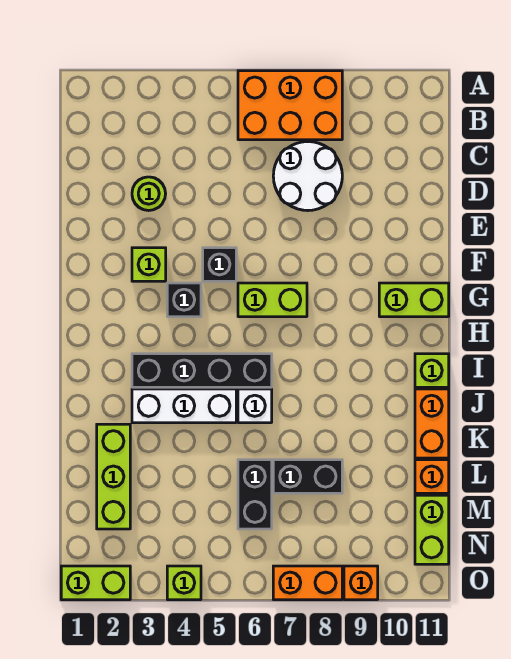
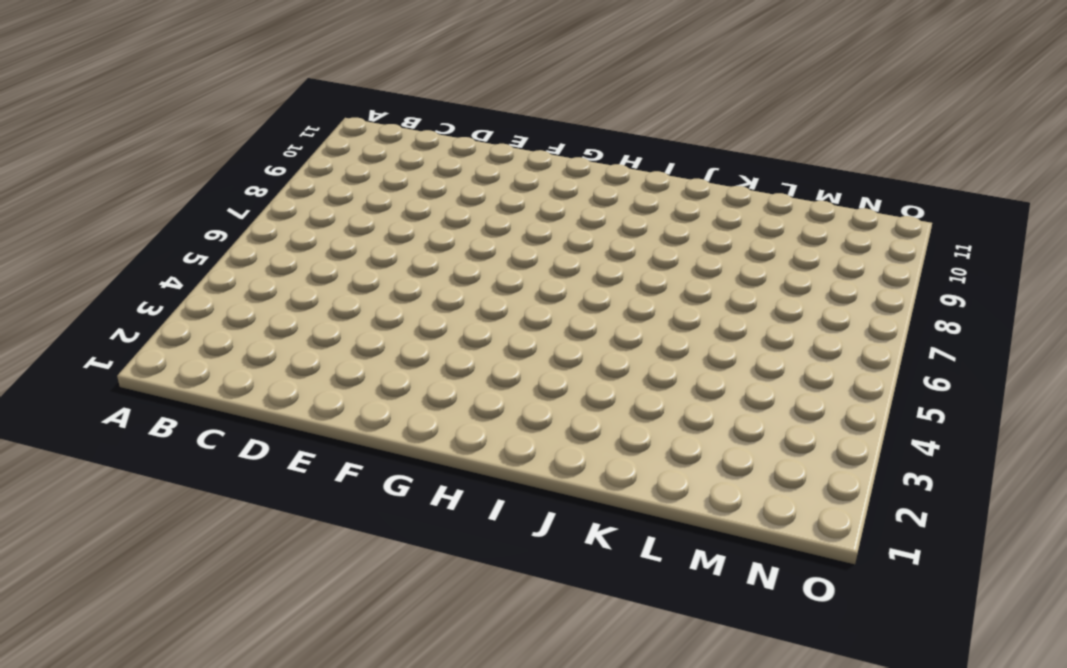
none -> orange brick A6:B8 level 1
none -> white round brick C7:D8 level 1
none -> lime round brick D3 level 1

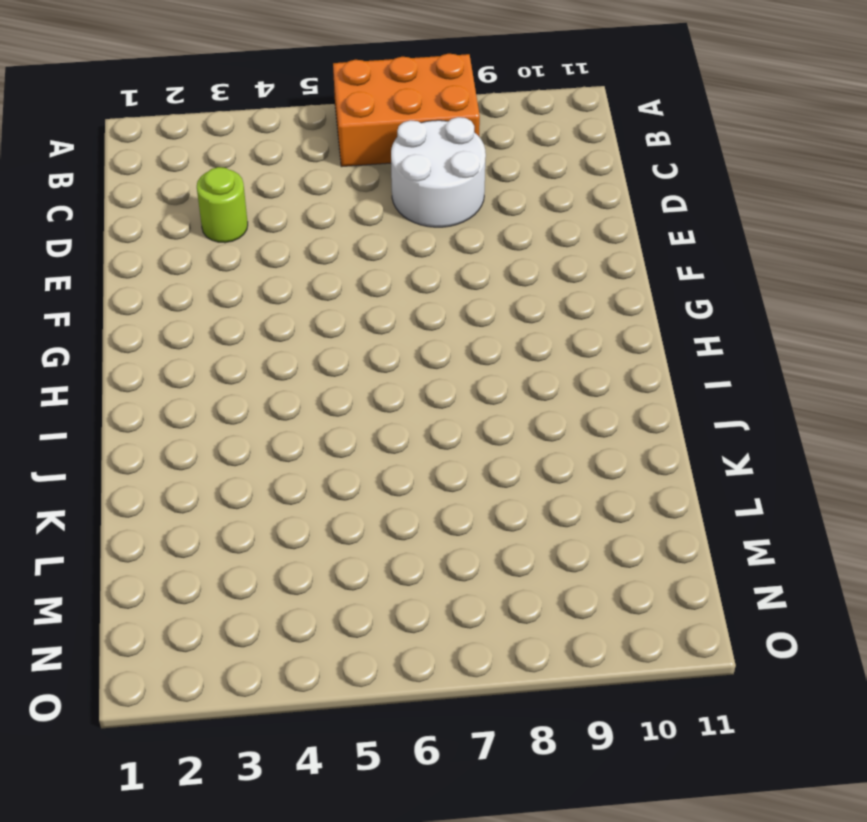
none -> lime brick F3 level 1
none -> black brick F5 level 1
none -> black brick G4 level 1

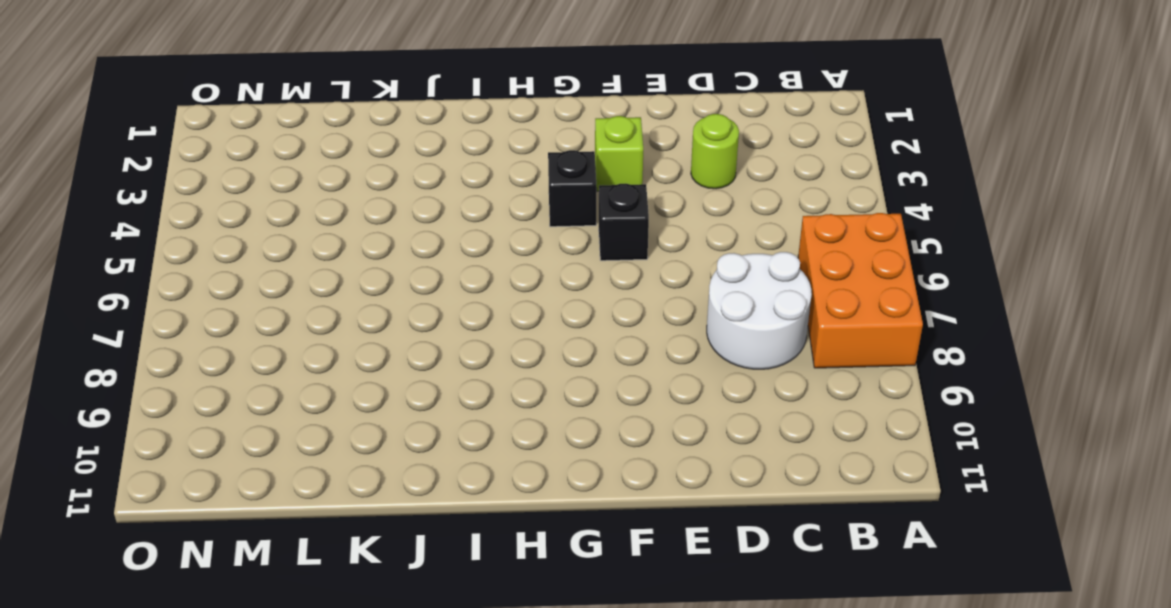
none -> lime brick G6:G7 level 1
none -> lime brick G10:G11 level 1
none -> black brick I3:I6 level 1

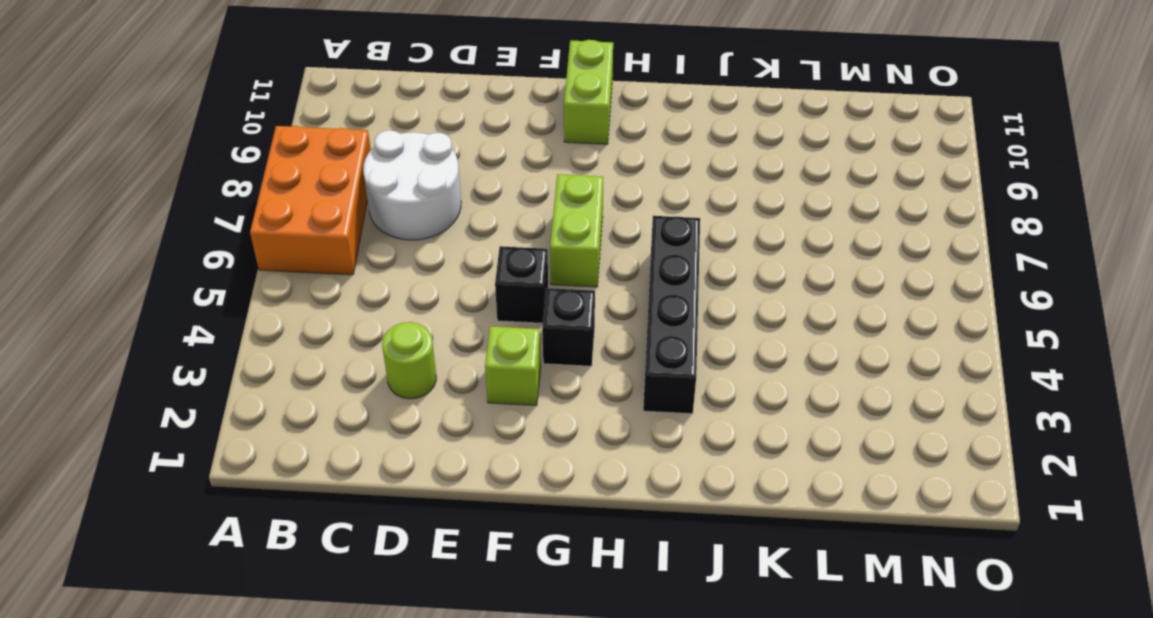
none -> lime brick I11 level 1
none -> white brick J3:J5 level 1
none -> white brick J6 level 1

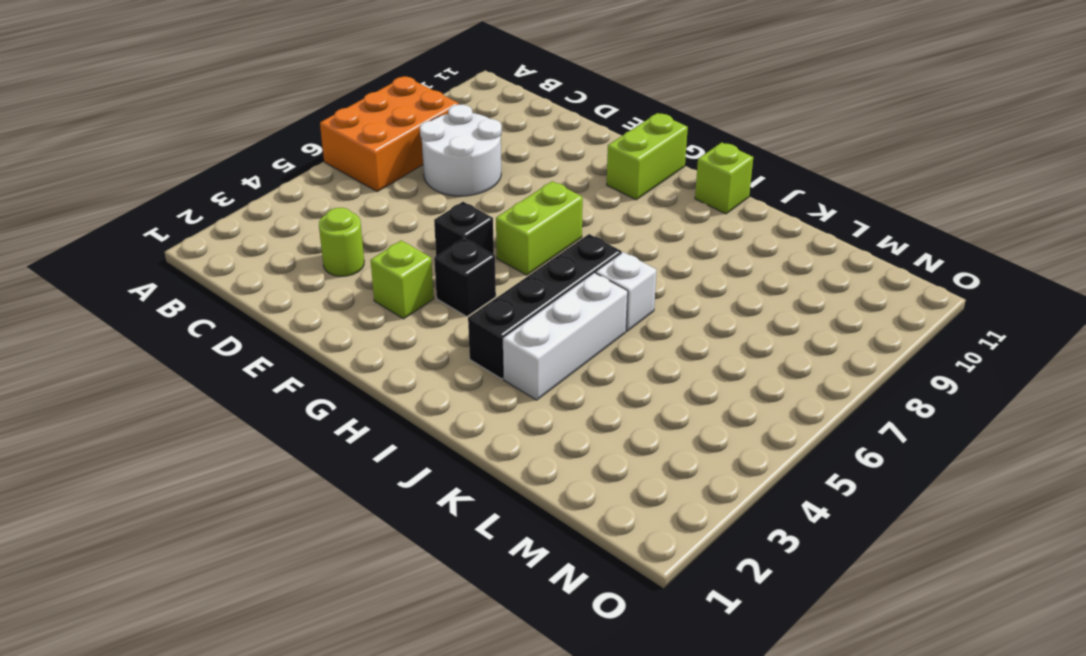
none -> orange brick J11:K11 level 1
none -> lime brick K2:M2 level 1
none -> black brick L6:M6 level 1

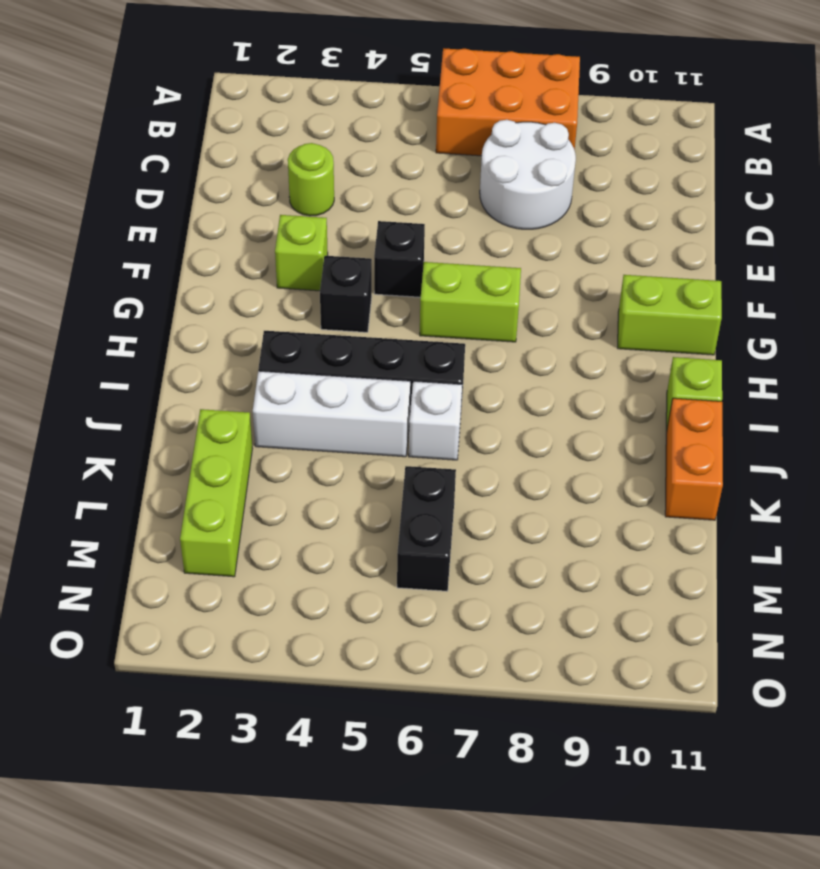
none -> black brick L7:L8 level 1
none -> orange brick L11 level 1
none -> lime brick M11:N11 level 1

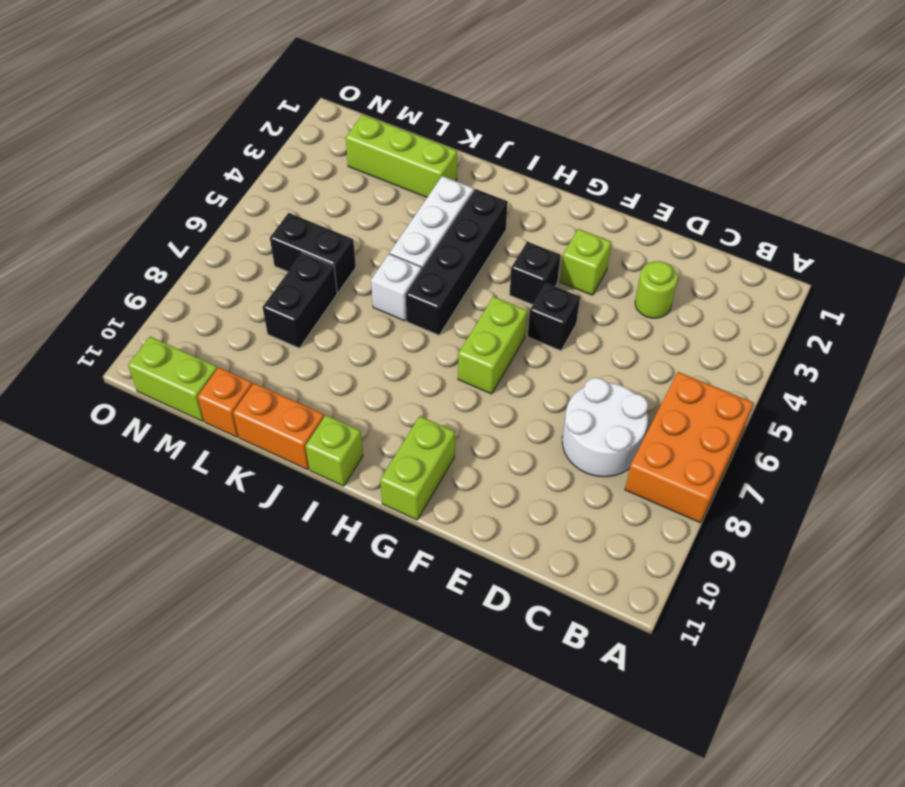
none -> lime brick O1:O2 level 1
none -> lime brick O4 level 1
none -> orange brick O7:O8 level 1

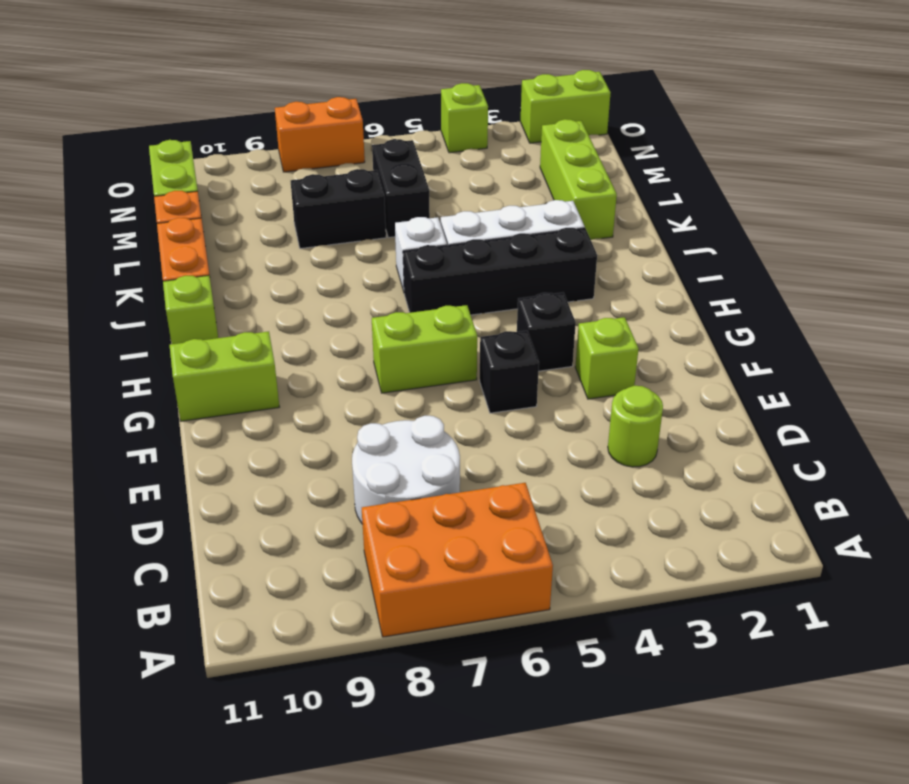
none -> orange brick O9 level 1

